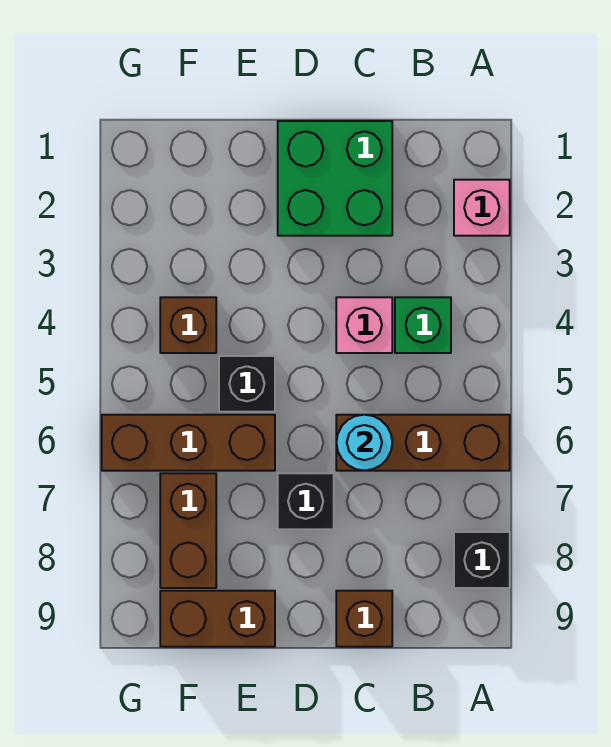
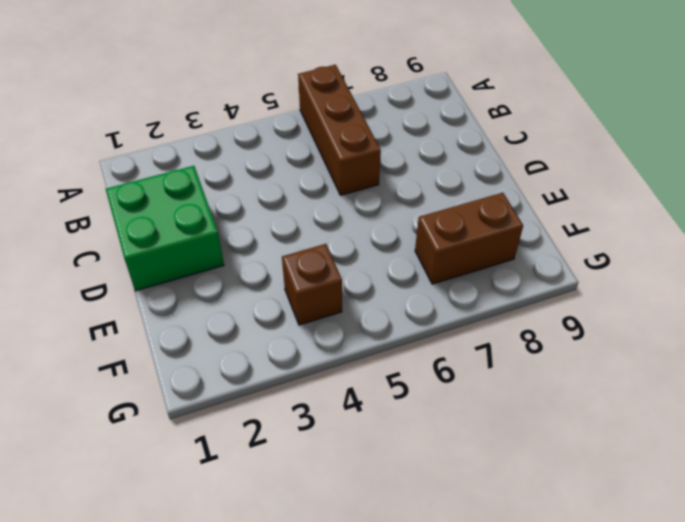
none -> pink brick A2 level 1
none -> black brick A8 level 1
none -> green brick B4 level 1

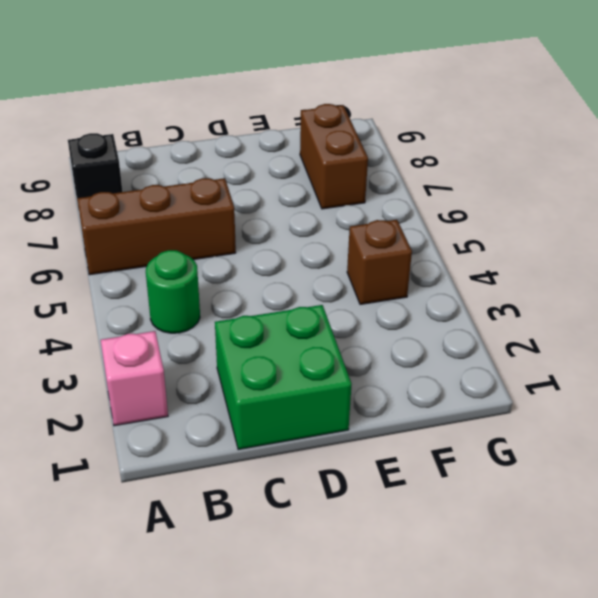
green round brick B4 level 1 -> green brick B4 level 1
none -> pink brick C4 level 1
none -> brown brick C9 level 1
none -> black brick D7 level 1

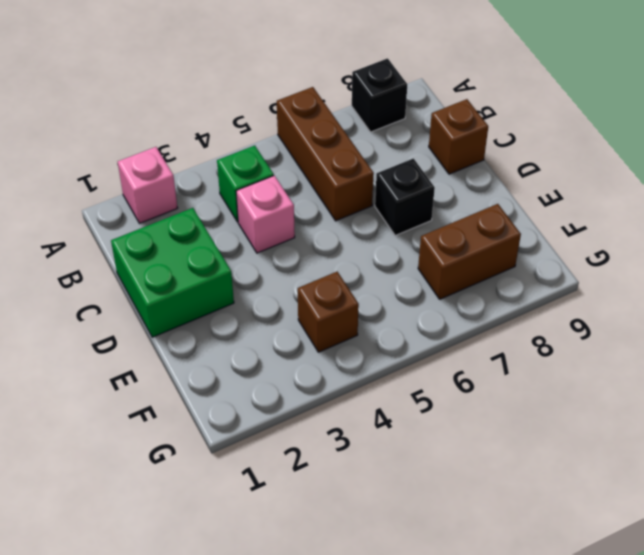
none -> black brick E5 level 1
none -> brown brick E6:G6 level 1
none -> brown brick E9:F9 level 1

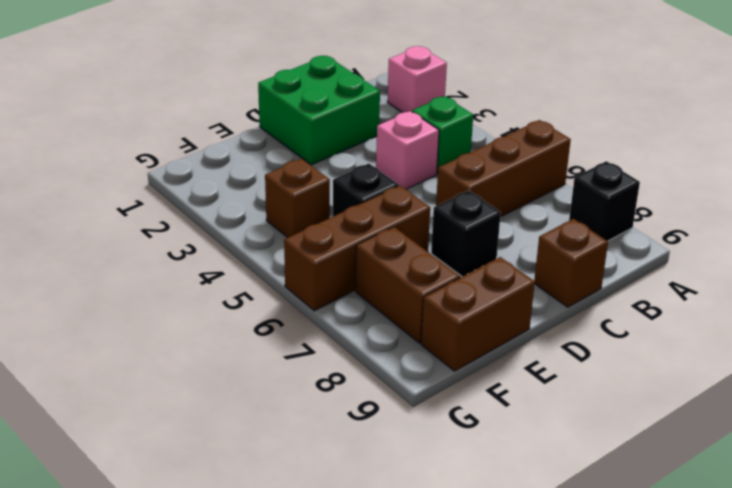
none -> cyan round brick C6 level 2

